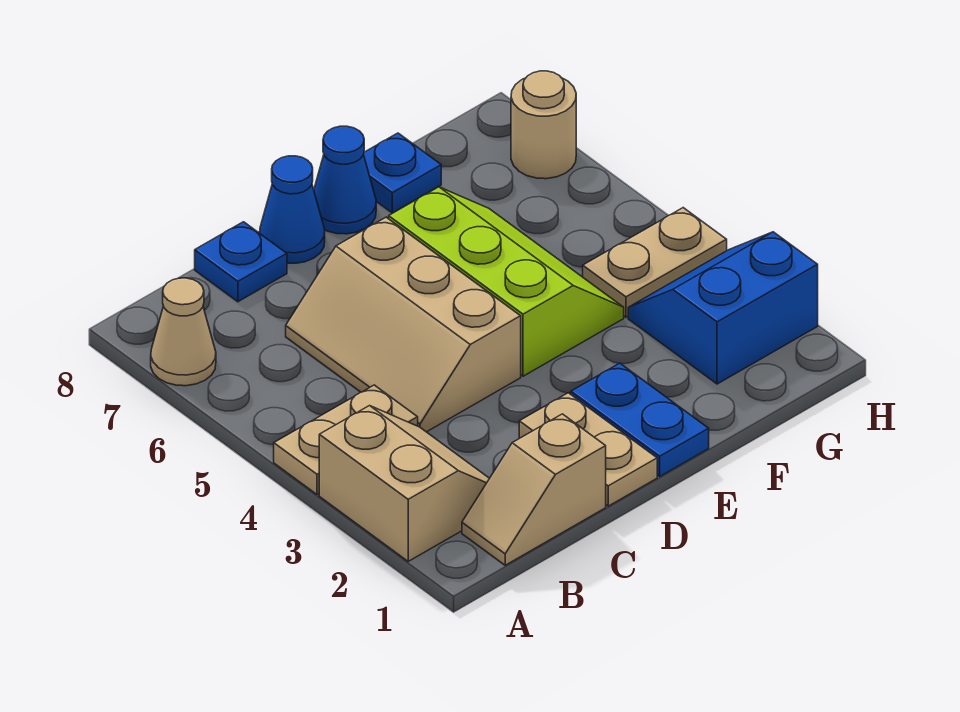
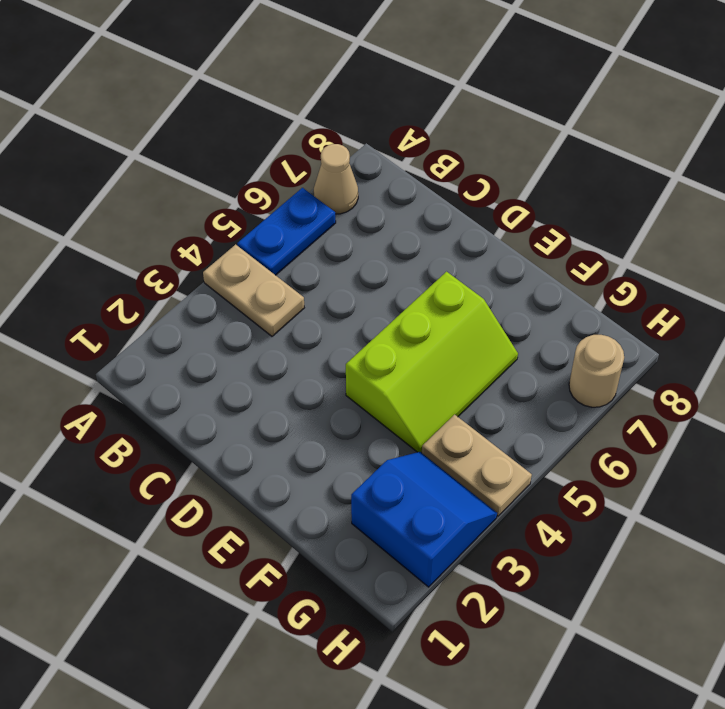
blue plate A5:A6 level 1 -> blue plate E1:E2 level 1
none -> tan slope A2:B3 level 1 top A
none -> tan slope B1:C1 level 1 top C
none -> tan slope C4:D6 level 1 top D

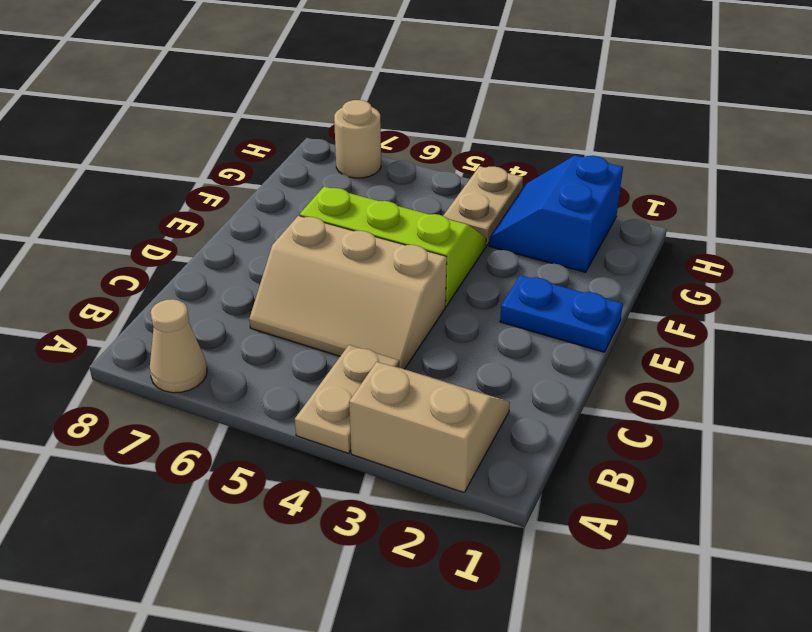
none -> tan slope B1:C1 level 1 top C
none -> blue plate C8 level 1
none -> tan plate D1:D2 level 1

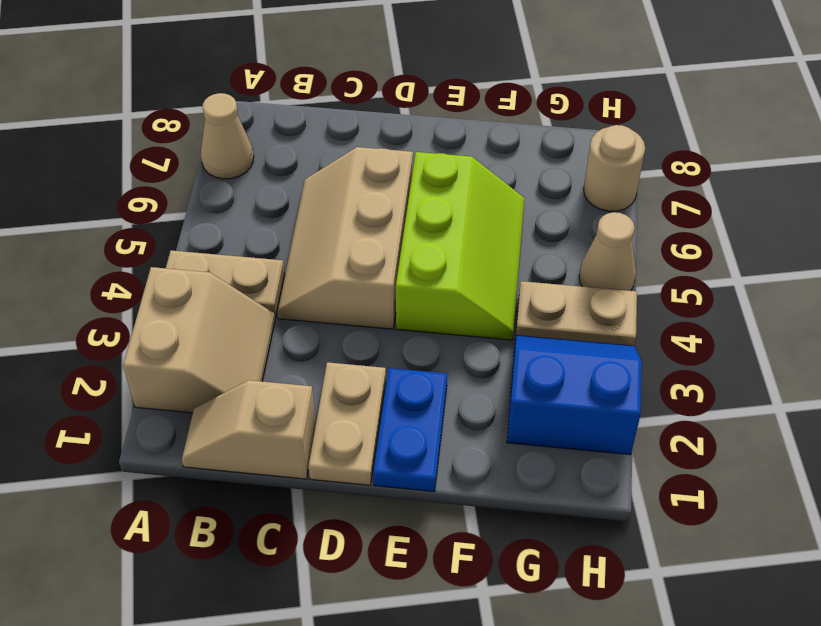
tan cone H5 level 1 -> none
none -> blue plate C8 level 1
none -> blue cone D8 level 1
none -> blue cone E8 level 1

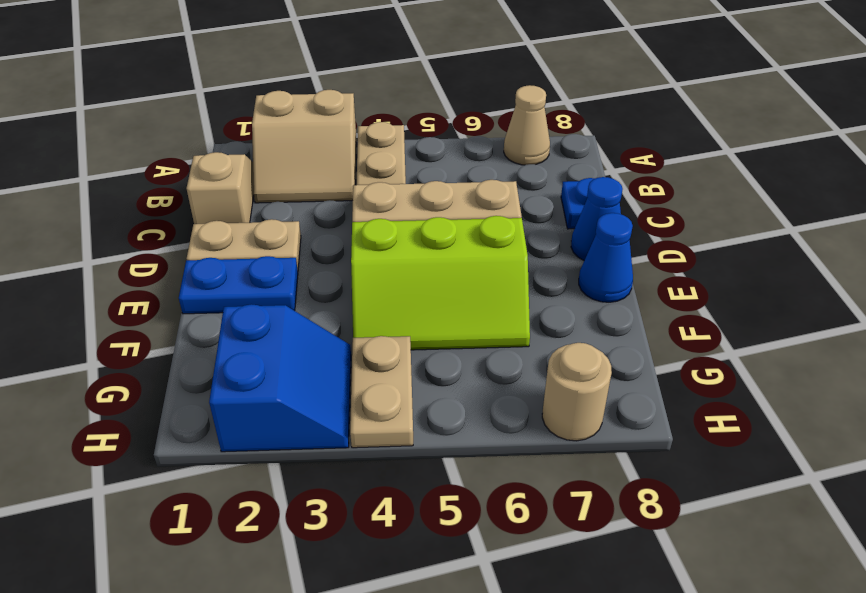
none -> blue plate F8 level 1

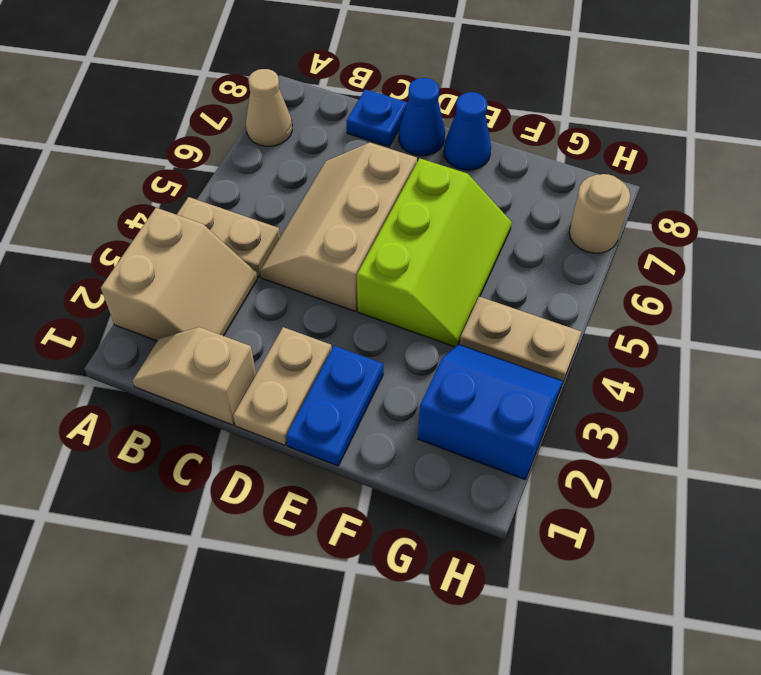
none -> blue plate F8 level 1

